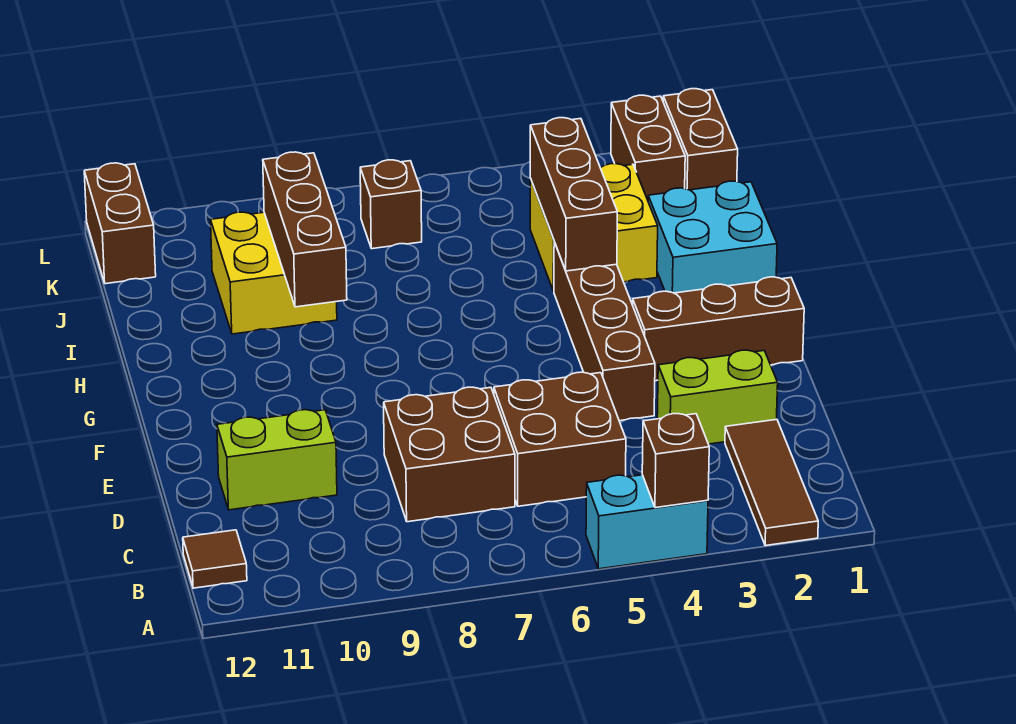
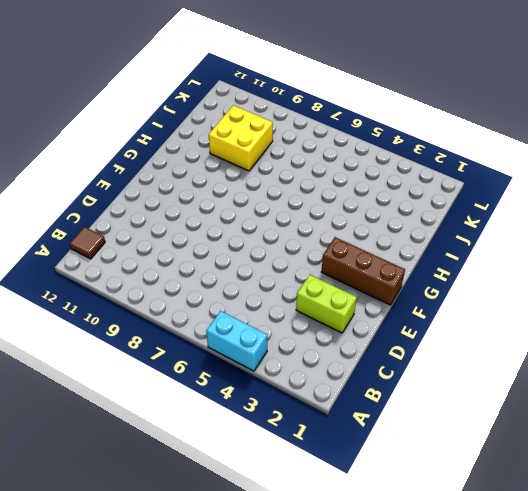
none -> brown tile A2:C2 level 1
none -> brown brick C5:D6 level 1
none -> brown brick C7:D8 level 1

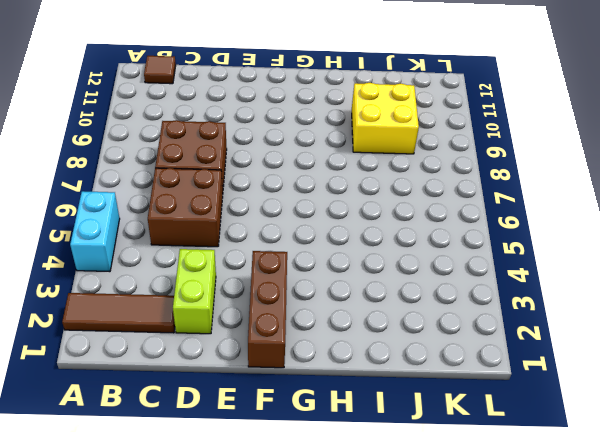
none -> lime brick D10:D11 level 1
none -> brown brick E4:H4 level 1
none -> cyan brick H1:I2 level 1

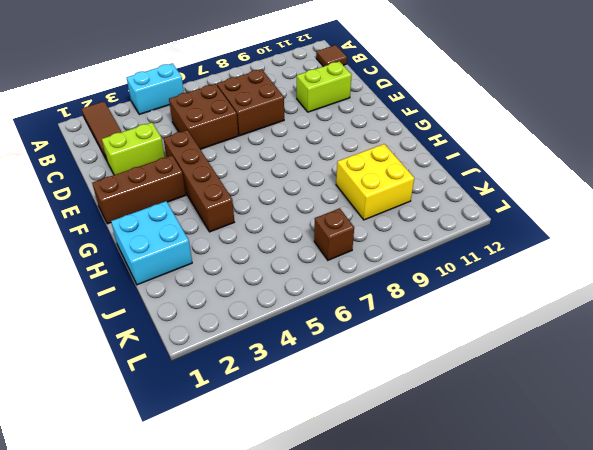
none -> yellow brick I3:J4 level 1
none -> brown brick K1:L1 level 1
none -> brown brick K2:L2 level 1

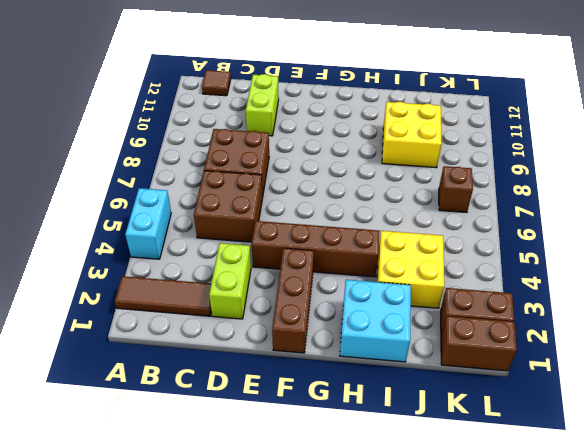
none -> brown brick K12:L12 level 1
none -> brown brick A4 level 2
none -> brown brick H4:J4 level 2

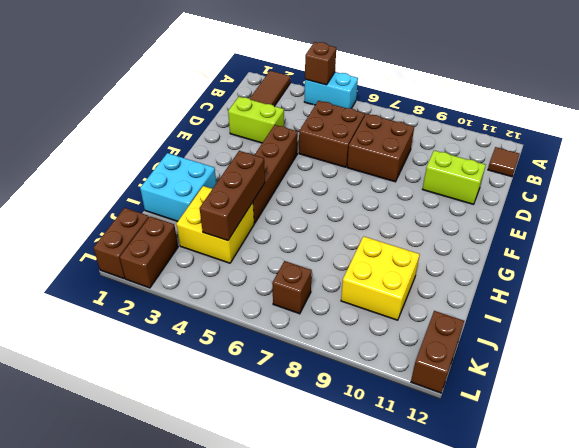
none -> brown brick F1:F3 level 1
none -> brown brick H9:J9 level 2

